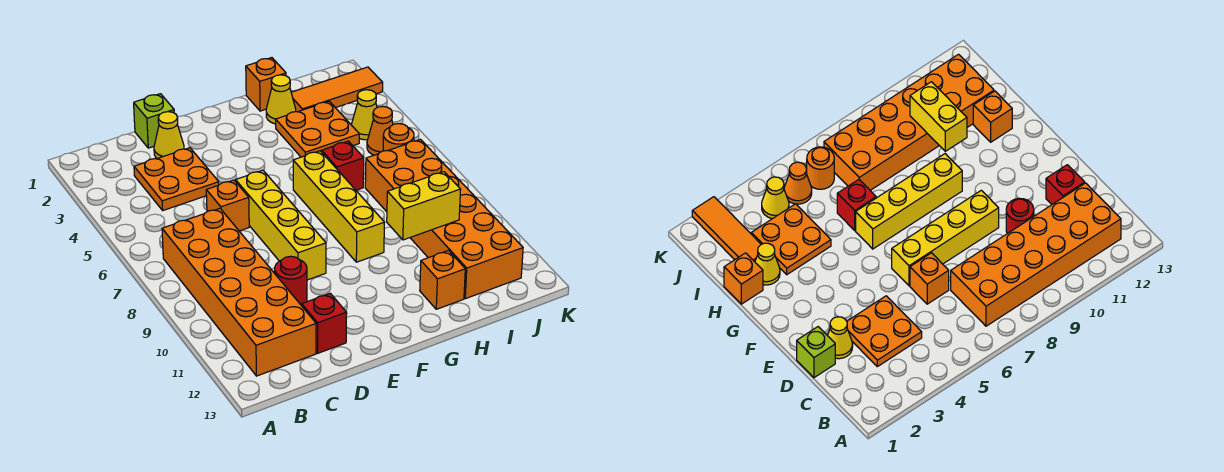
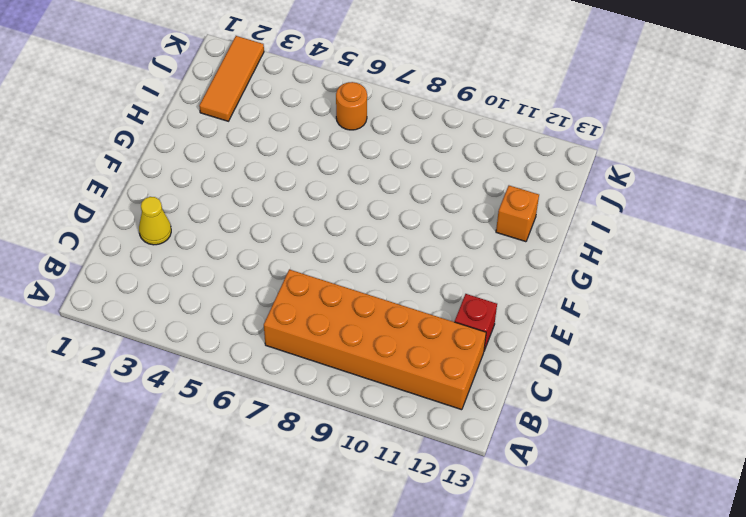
none -> orange plate C3:D4 level 1
none -> lime brick D1 level 1
none -> orange brick D6 level 1

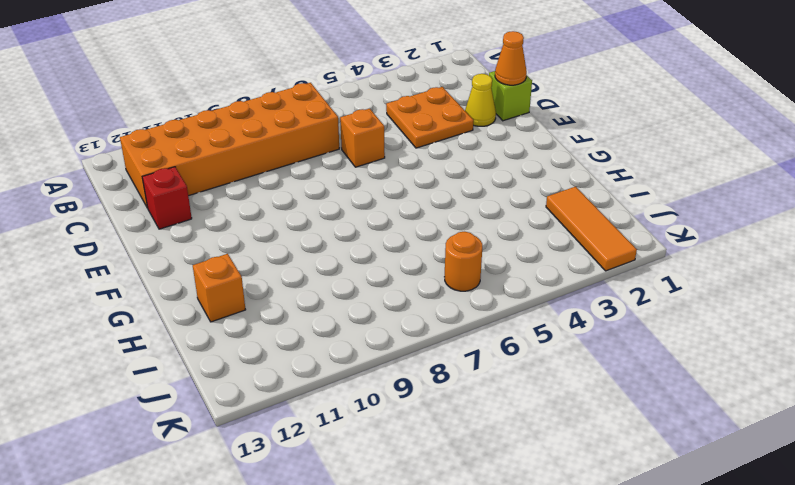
orange cone D1 level 2 -> orange cone J5 level 1
none -> red round brick D10 level 1
none -> yellow brick E6:E9 level 1
none -> yellow brick G6:G9 level 1

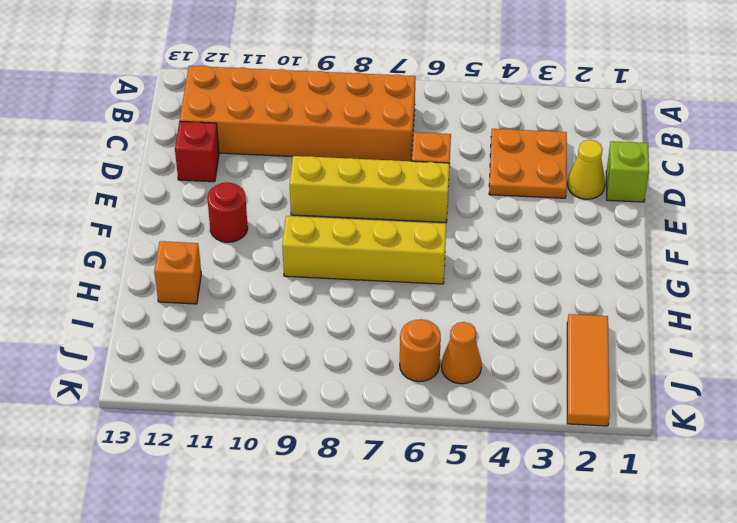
red round brick F11 level 1 -> red round brick D10 level 1
none -> orange brick H1 level 1
none -> yellow cone H2 level 1
none -> orange plate H3:I4 level 1

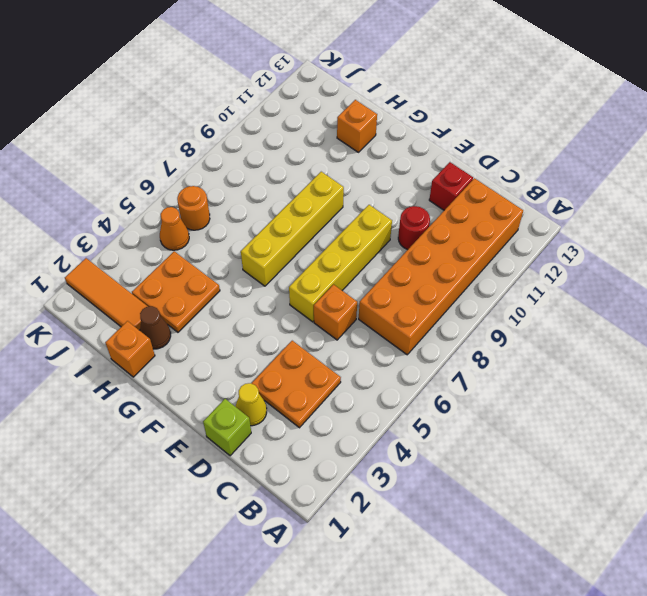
brown cone H2 level 1 -> yellow cone H2 level 1
none -> red brick H6 level 1
none -> orange brick I7:J12 level 1
none -> yellow cone J4 level 1

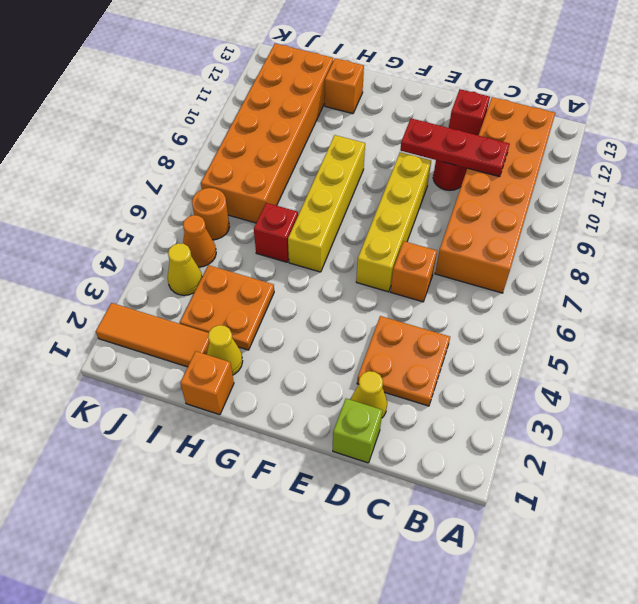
red plate C10:E10 level 2 -> none
none -> yellow brick H10:I10 level 2

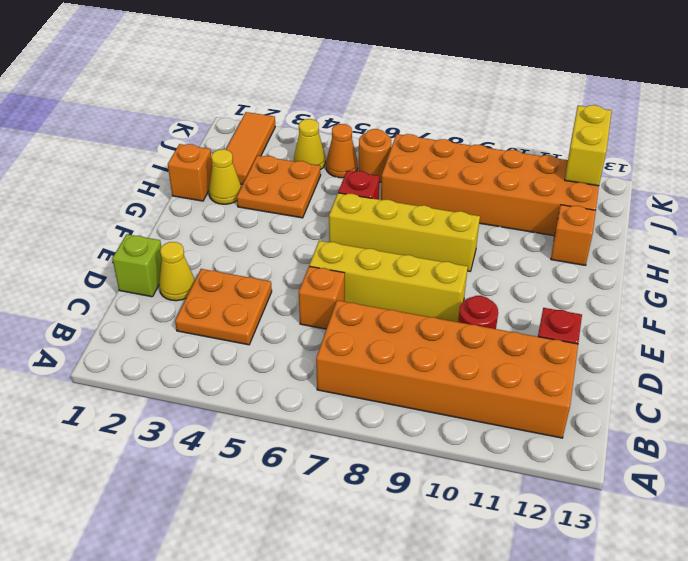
yellow brick J12:K12 level 2 -> yellow brick H10:I10 level 2

